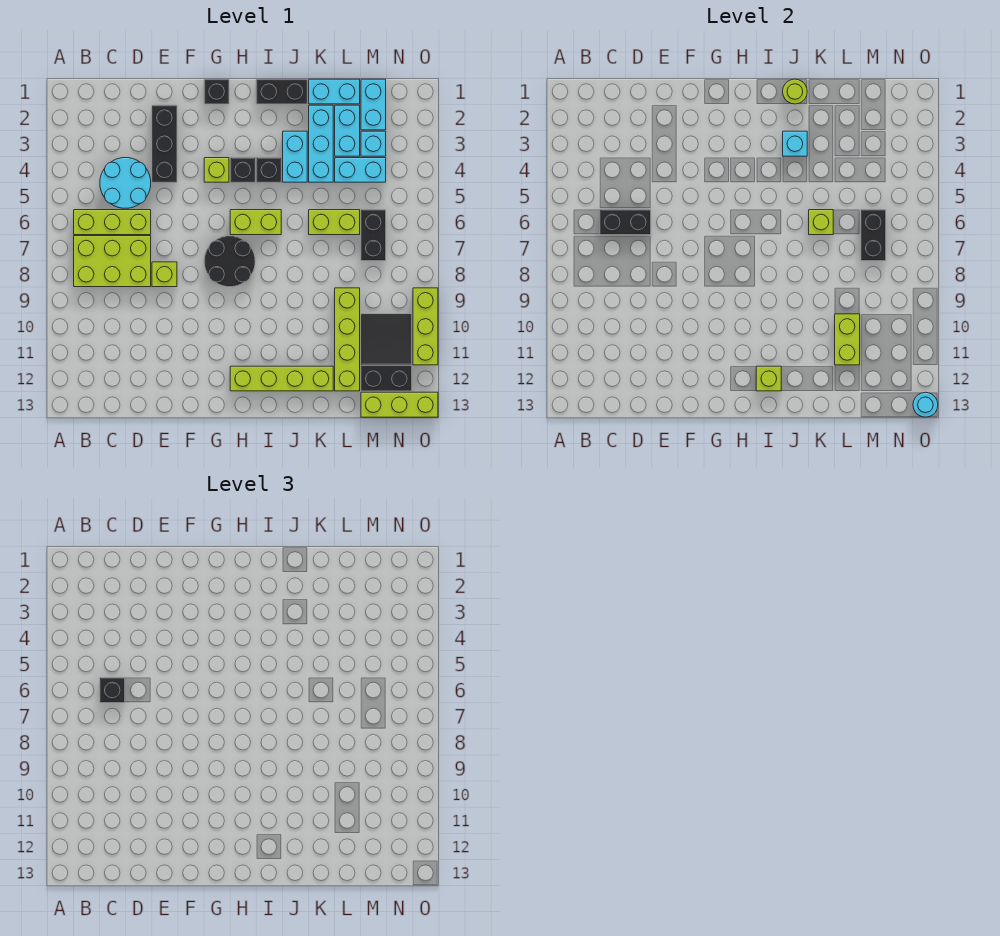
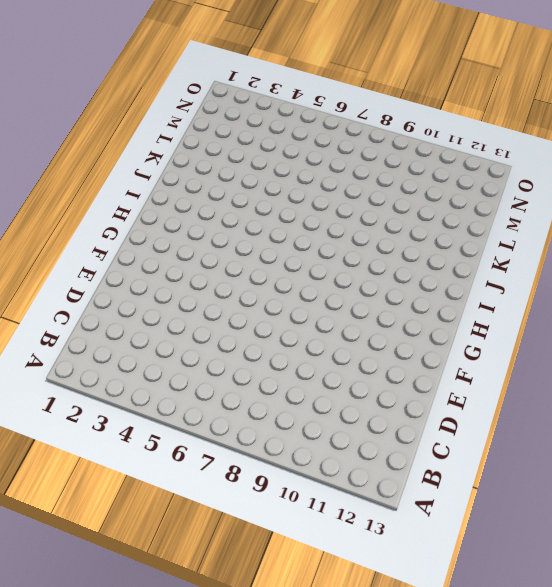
none -> lime brick B6:D6 level 1
none -> lime brick B7:D8 level 1
none -> cyan round brick C4:D5 level 1
none -> black brick E2:E4 level 1

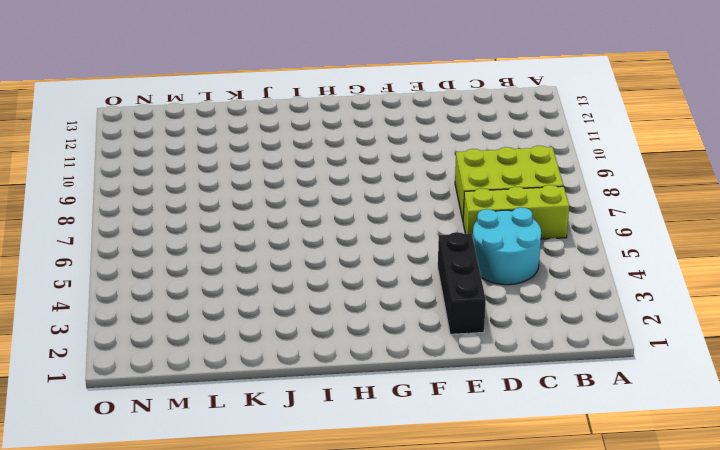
none -> lime brick E8 level 1
none -> black brick G1 level 1
none -> lime brick G4 level 1
none -> black round brick G7:H8 level 1

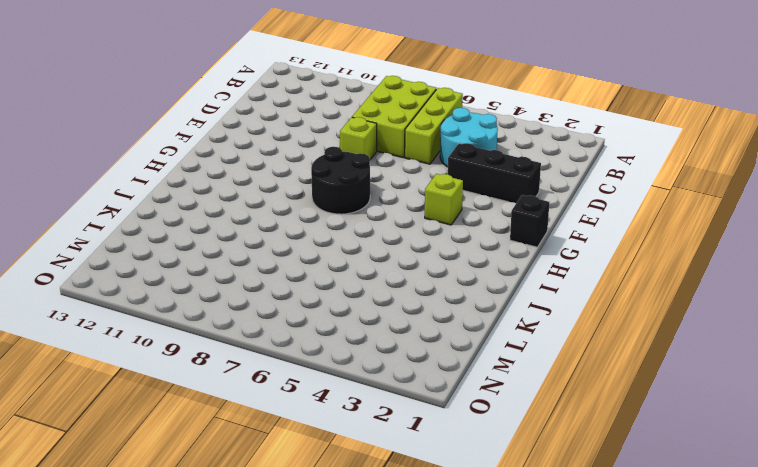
none -> black brick H4 level 1
none -> lime brick H6:I6 level 1
none -> lime brick H12:K12 level 1
none -> black brick I1:J1 level 1

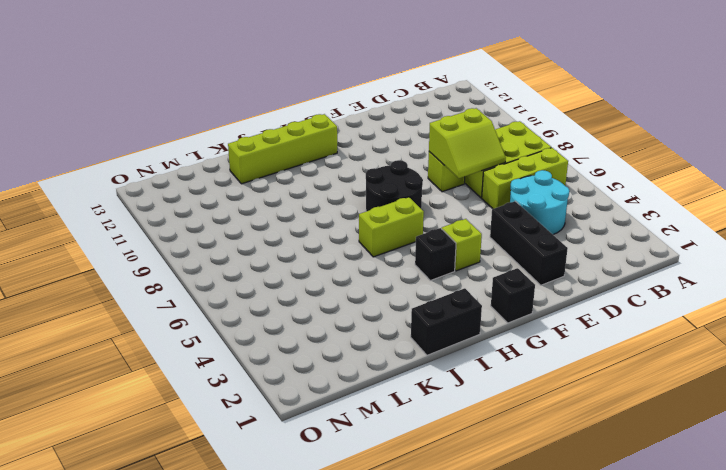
lime slope D7:E8 level 2 top 8 -> none
none -> black brick I4 level 1
none -> cyan brick J3:J4 level 1
none -> cyan brick K1:L1 level 1
none -> cyan brick K2:K4 level 1

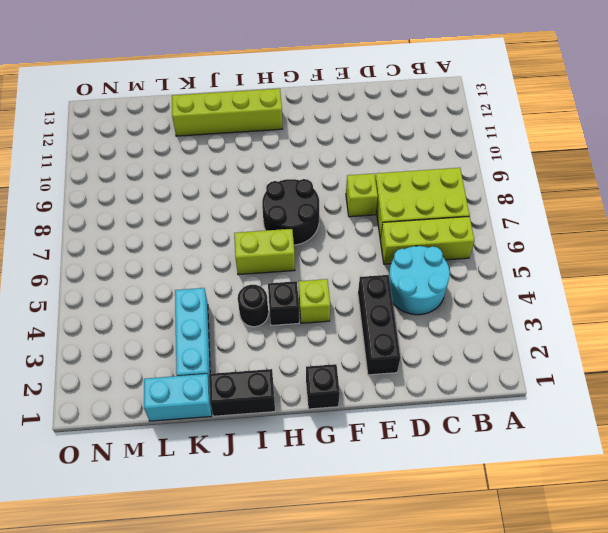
black round brick I4 level 1 -> black brick I4 level 1
none -> cyan brick J3:J4 level 1
none -> lime brick K6:L6 level 1
none -> cyan brick L2:L3 level 1
none -> cyan brick L4:M4 level 1

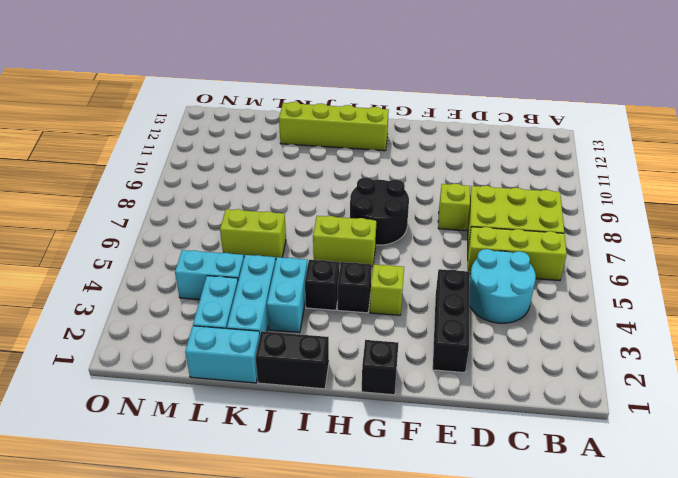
none -> lime brick L9:L12 level 1
none -> cyan brick M1:M2 level 1
none -> cyan brick M3 level 1
none -> black brick M6:M7 level 1

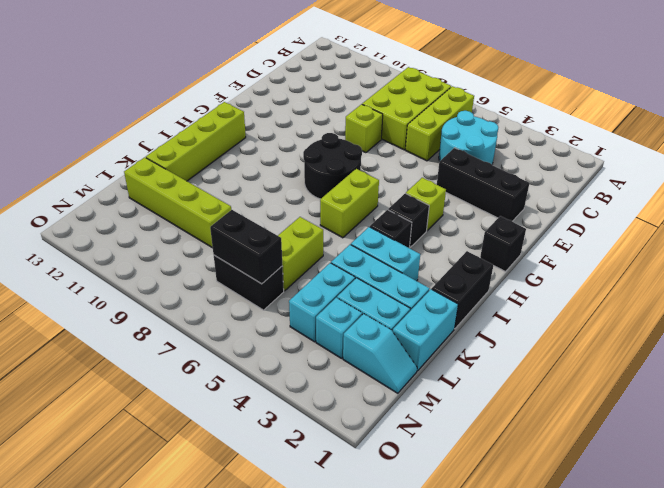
cyan slope M1:M2 level 1 top 2 -> cyan brick M1:M2 level 1
none -> black slope M10:N12 level 1 top 12
none -> lime brick M13:O13 level 1
none -> lime brick O9:O11 level 1
none -> black brick C6:D6 level 2

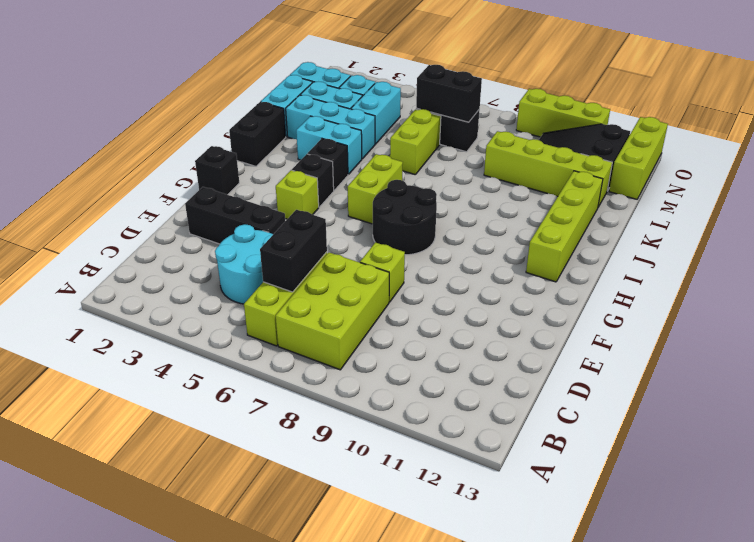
none -> lime brick I12 level 2
none -> lime round brick J1 level 2
none -> cyan brick J3 level 2
none -> lime brick K6 level 2

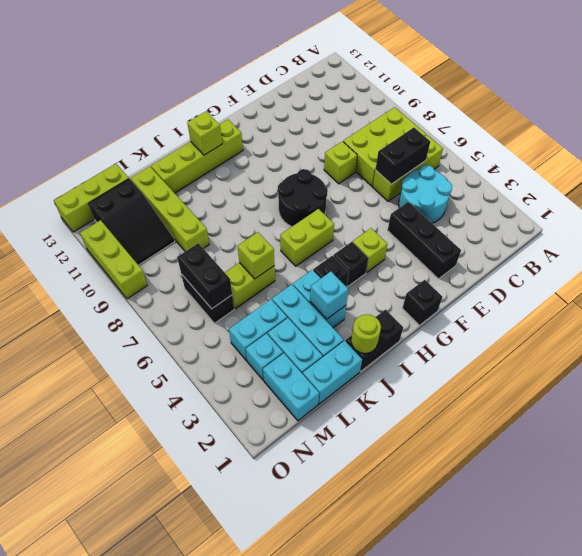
none -> lime brick L10:L11 level 2
none -> cyan round brick O13 level 2
none -> black brick C6 level 3

